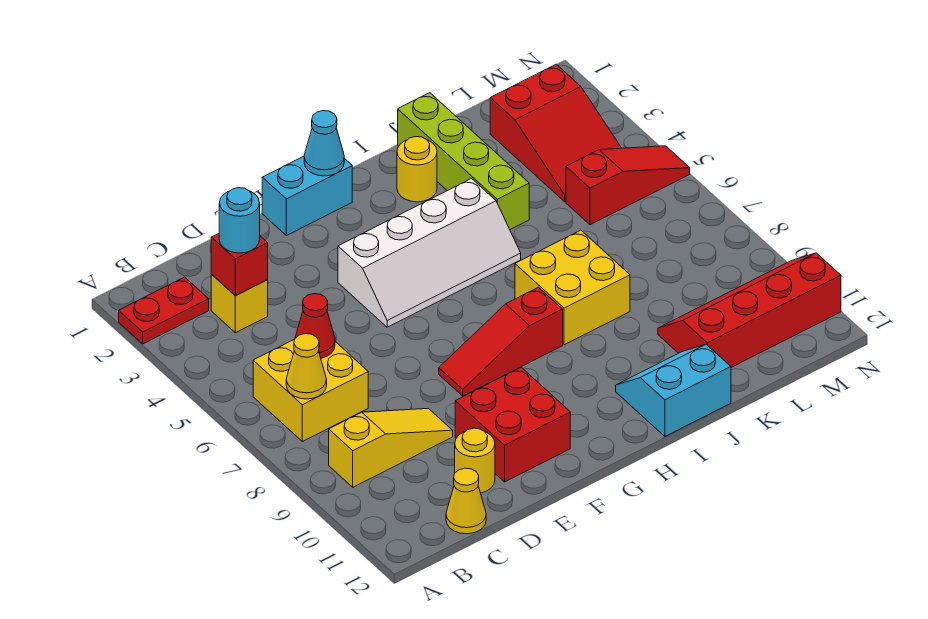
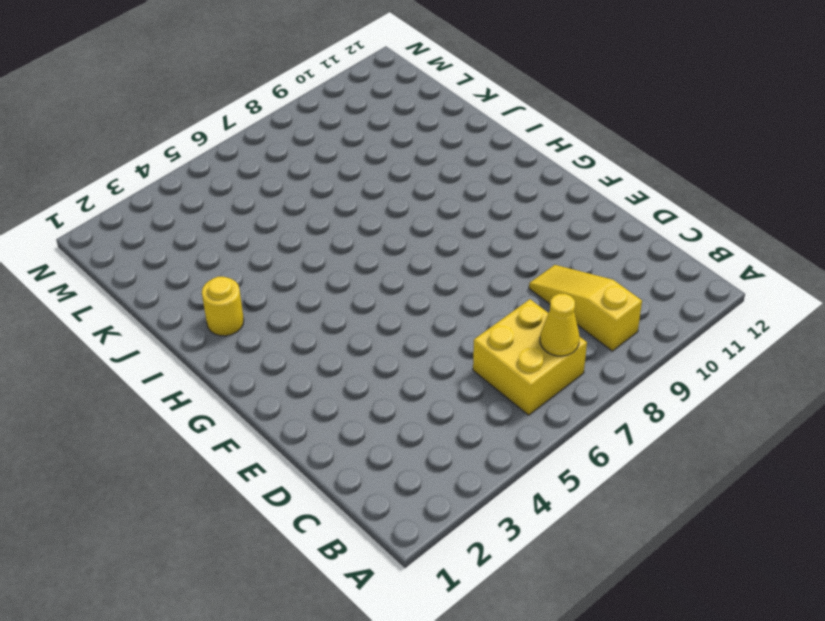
none -> red plate A2:B2 level 1
none -> yellow brick C3 level 1
none -> yellow cone C12 level 1

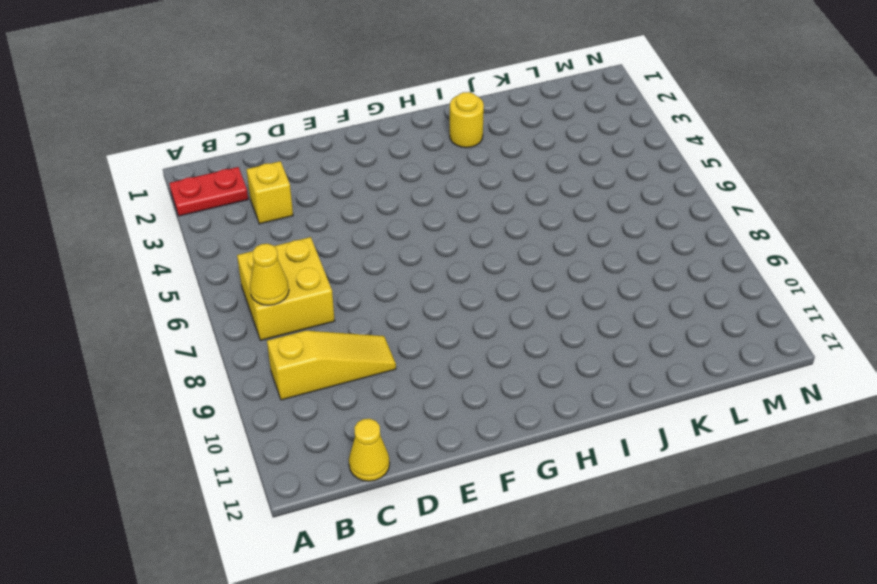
none -> yellow round brick D11 level 1
none -> red brick E10:F11 level 1
none -> cyan brick F1:G1 level 1

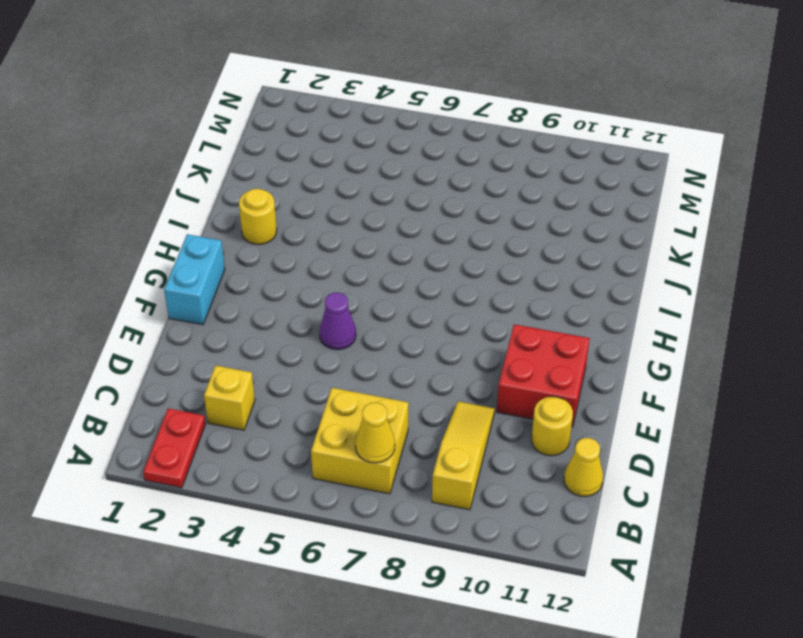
purple cone F5 level 1 -> white slope F4:I5 level 1 top 4
none -> red slope F8:H8 level 1 top H
none -> yellow brick I7:J8 level 1
none -> cyan slope I11:J12 level 1 top 12

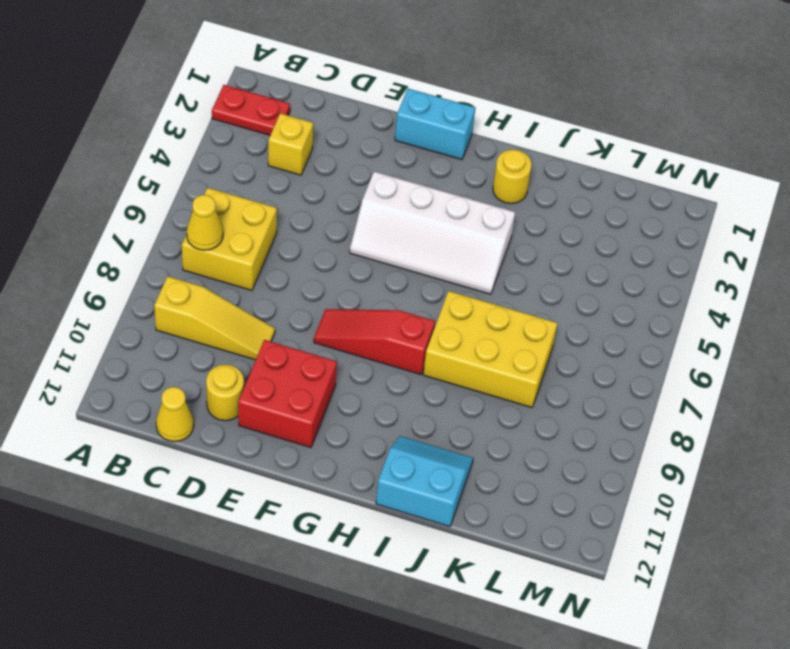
yellow brick I7:K8 level 1 -> yellow brick I7:J8 level 1
none -> lime brick J1:J4 level 1
none -> red slope K10:N11 level 1 top 11
none -> red slope L2:M4 level 1 top 2

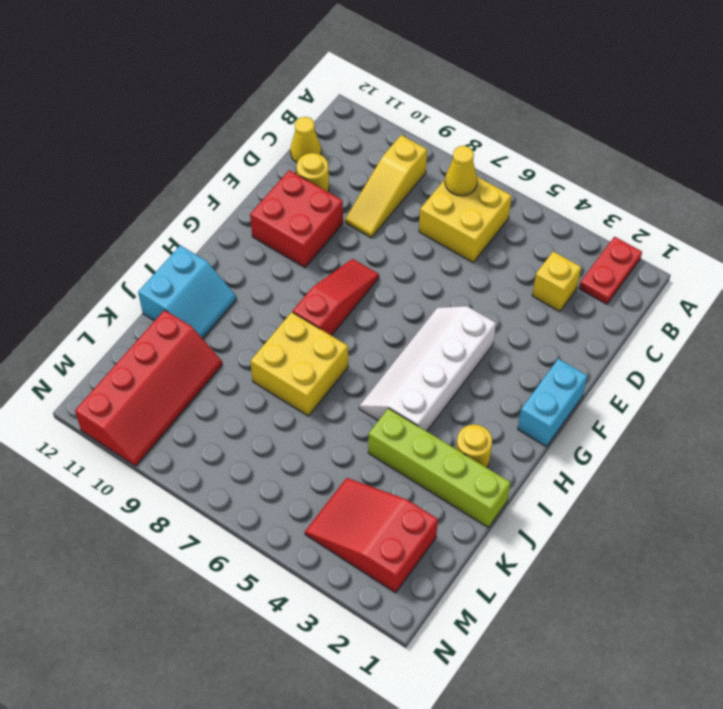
none -> red slope L5:N5 level 1 top L
none -> red brick C3 level 2
none -> red cone C6 level 2

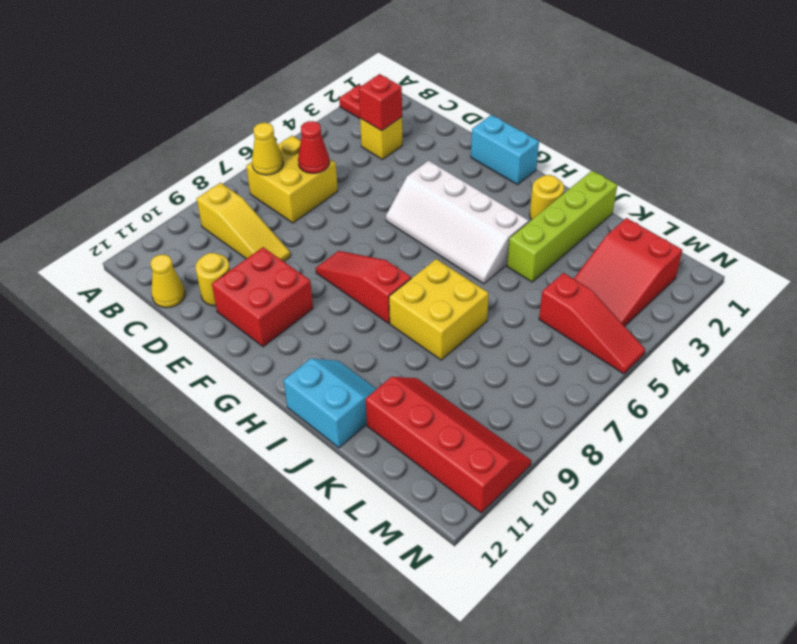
none -> cyan cone G1 level 2
none -> cyan round brick C3 level 3

